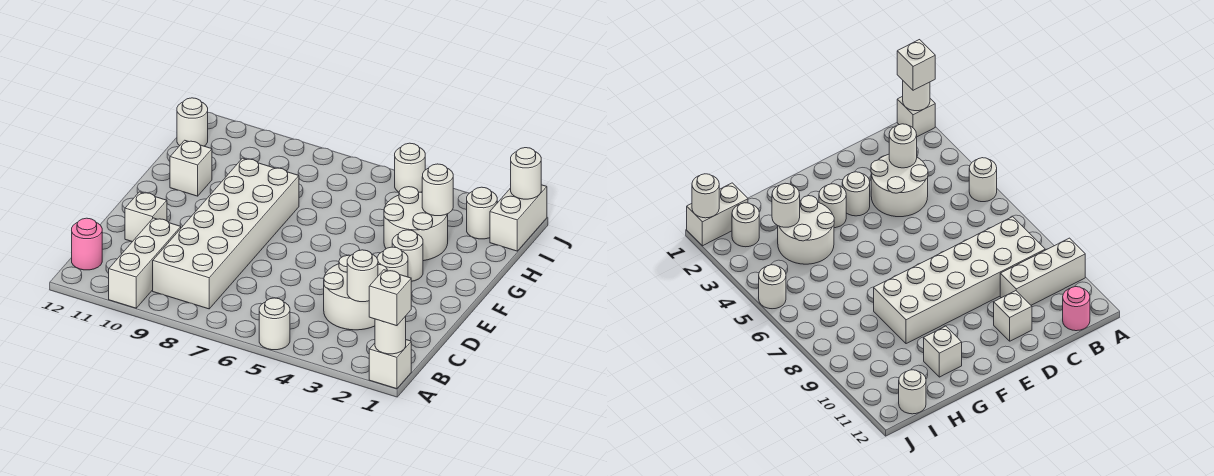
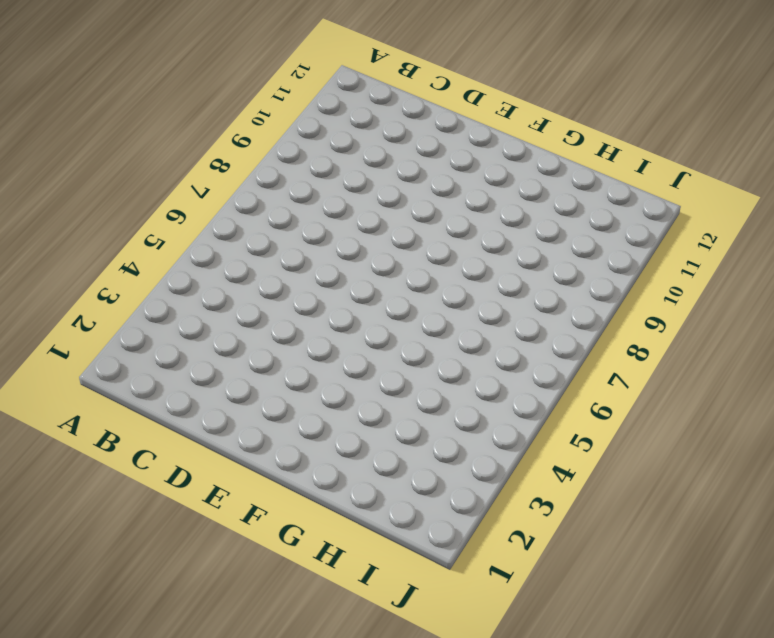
none -> white brick A1 level 1
none -> white round brick A5 level 1
none -> white brick A10:C10 level 1

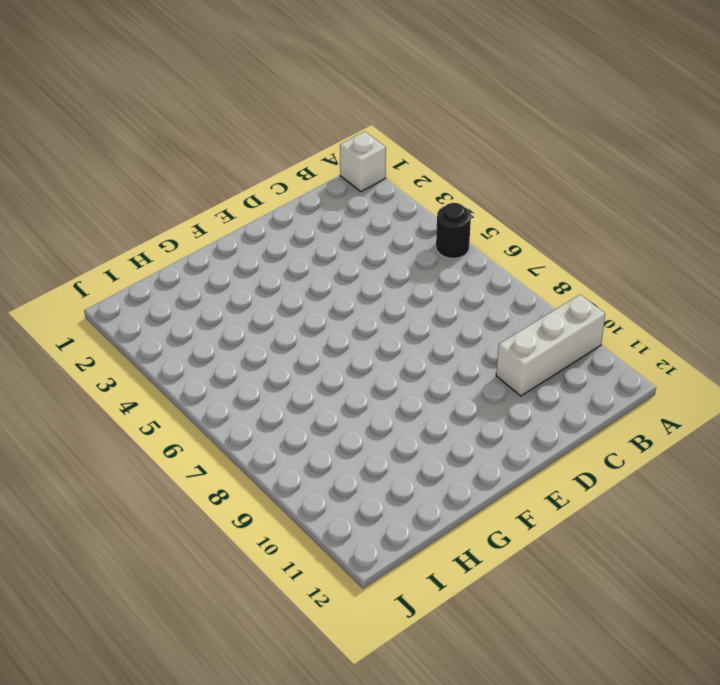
black round brick A5 level 1 -> white round brick A5 level 1
none -> white brick B8:G9 level 1
none -> pink round brick B12 level 1
none -> white round brick C3:D4 level 1

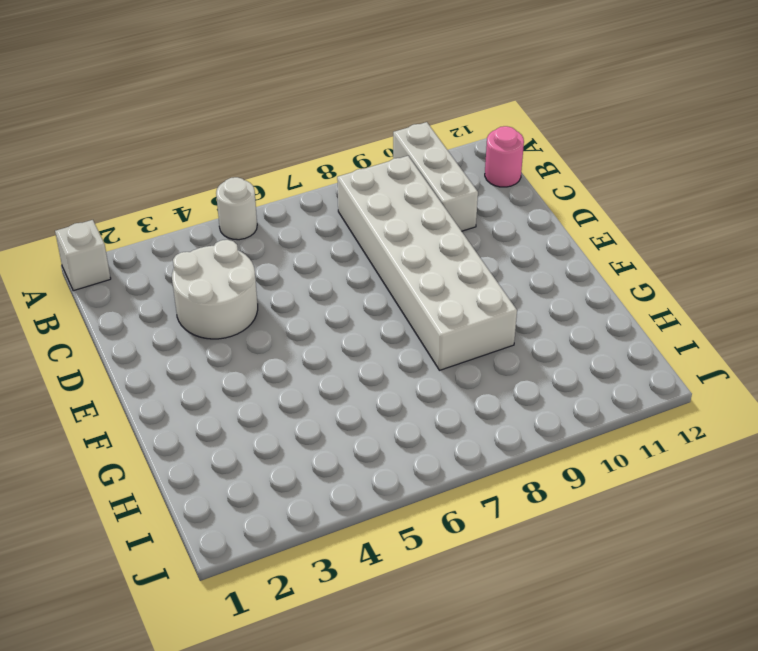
none -> white brick D11 level 1
none -> white round brick E3 level 1
none -> white round brick F3 level 1

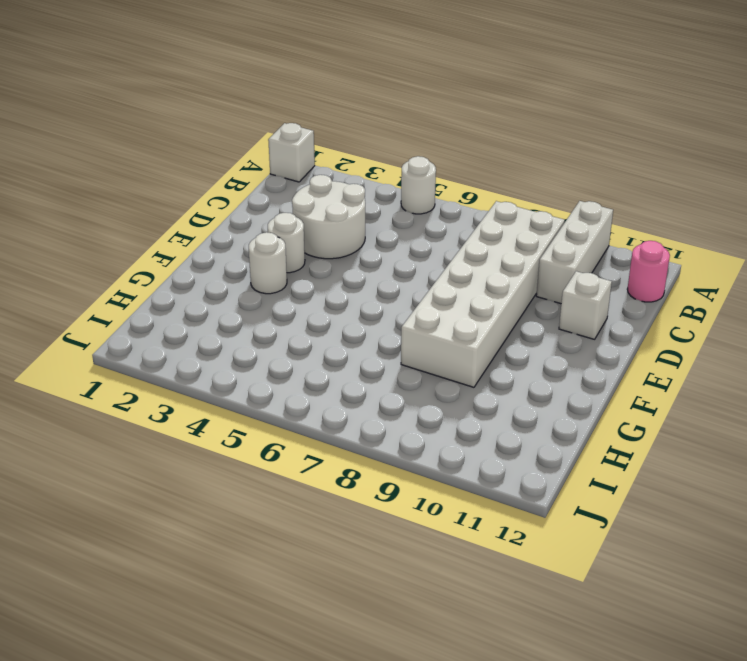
none -> white round brick G3:H4 level 1
none -> white brick G11 level 1
none -> white brick I1:J1 level 1

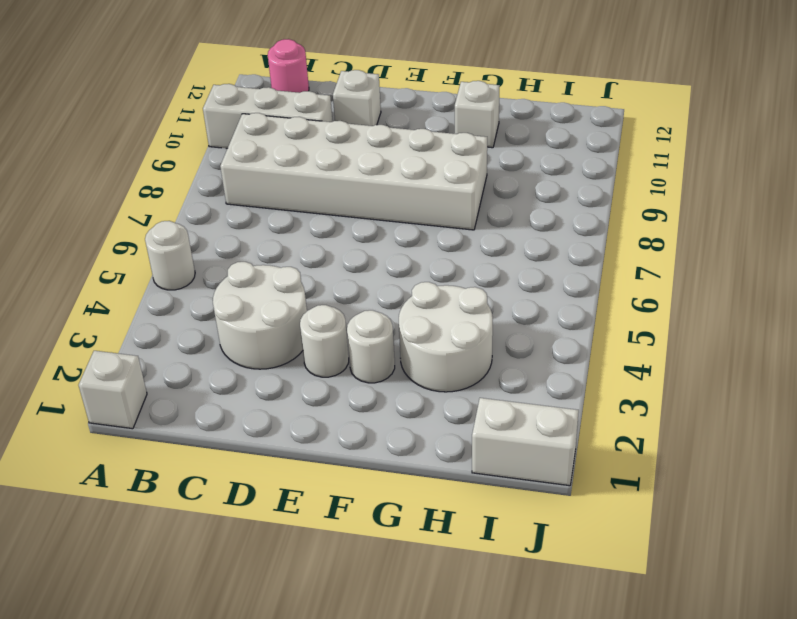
none -> white round brick I2 level 1
none -> white round brick I12 level 1
none -> white round brick J5 level 1

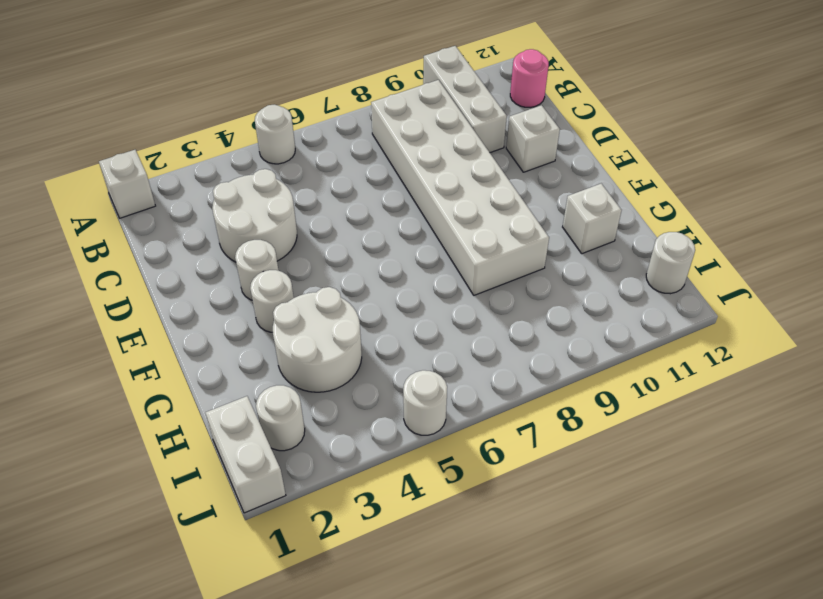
none -> white round brick A1 level 2
none -> white round brick C3 level 2
none -> white round brick H3 level 2

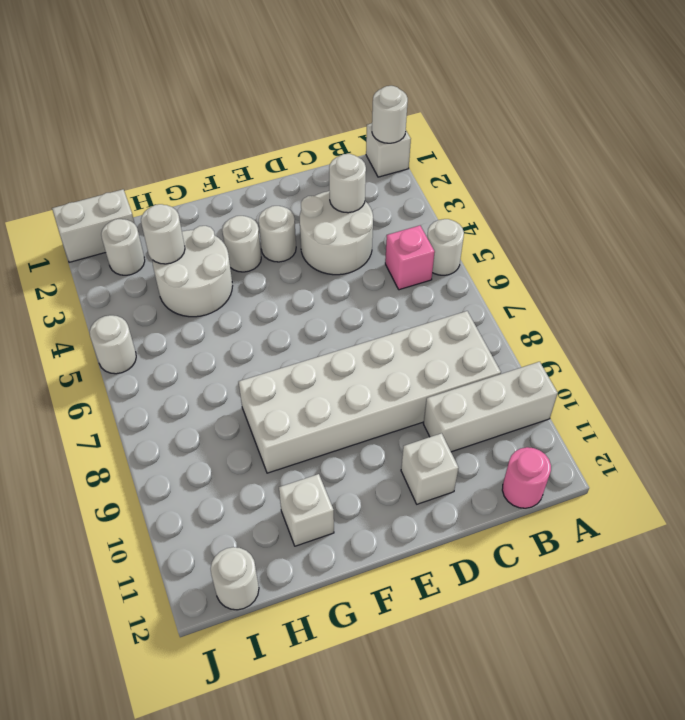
pink brick B5 level 1 -> none
none -> white round brick J1 level 2
none -> white brick A1 level 3

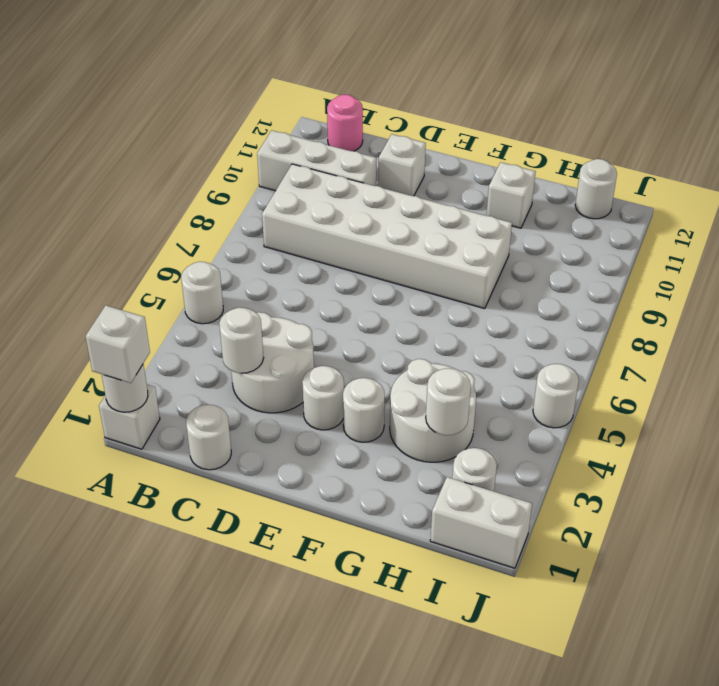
white round brick C1 level 1 -> white round brick J1 level 2

